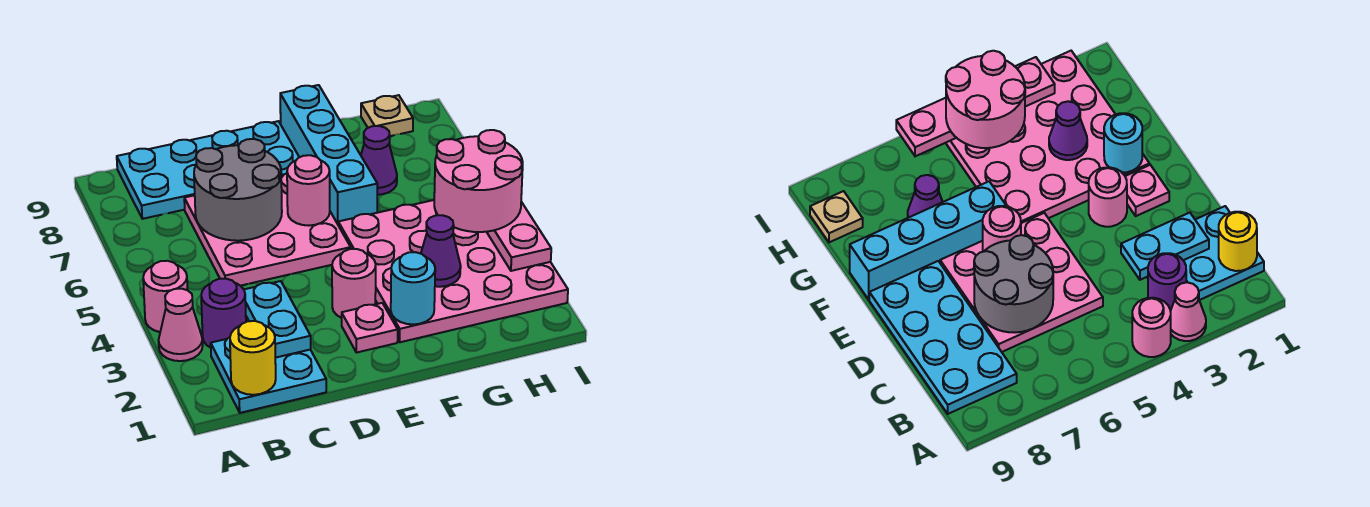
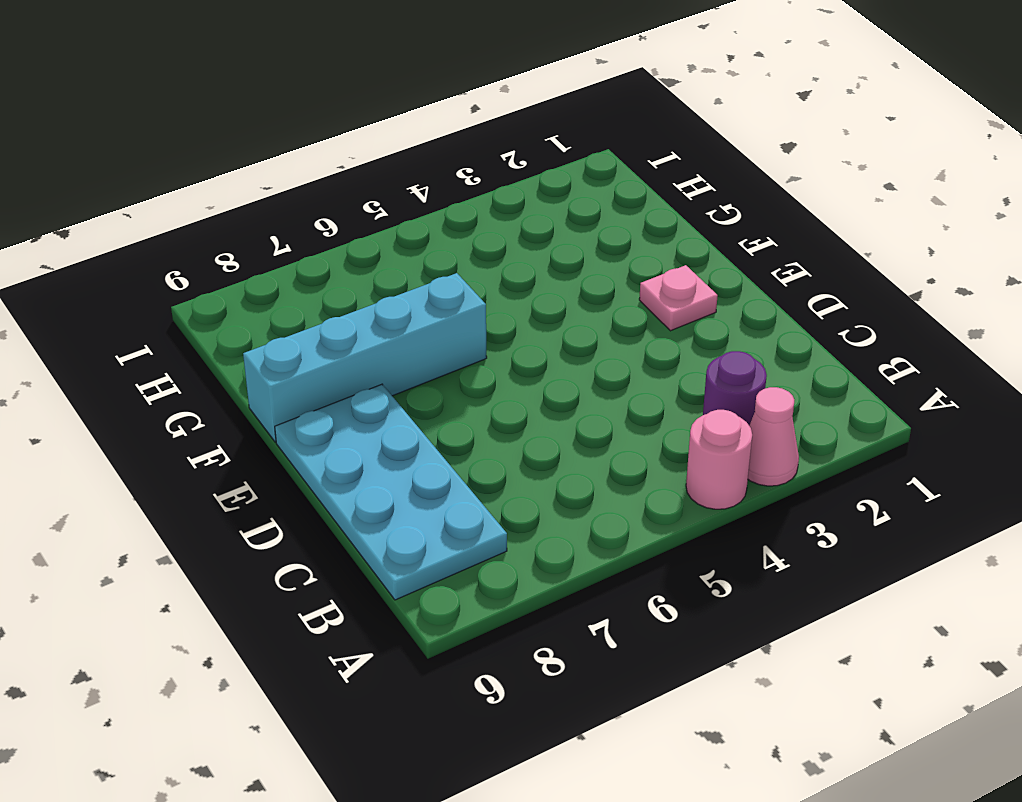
none -> cyan plate B1:C2 level 1
none -> pink plate C5:E7 level 1
none -> pink round brick E3 level 1

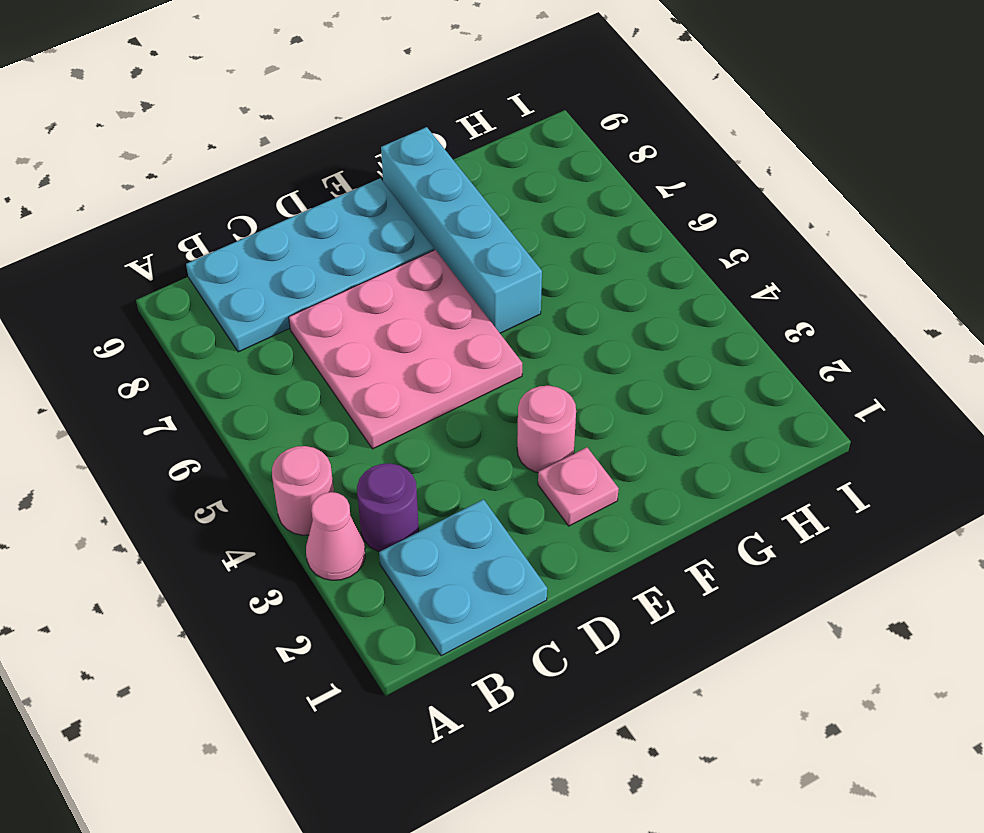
none -> pink plate F2:I5 level 1
none -> purple cone G7 level 1
none -> tan plate H9 level 1

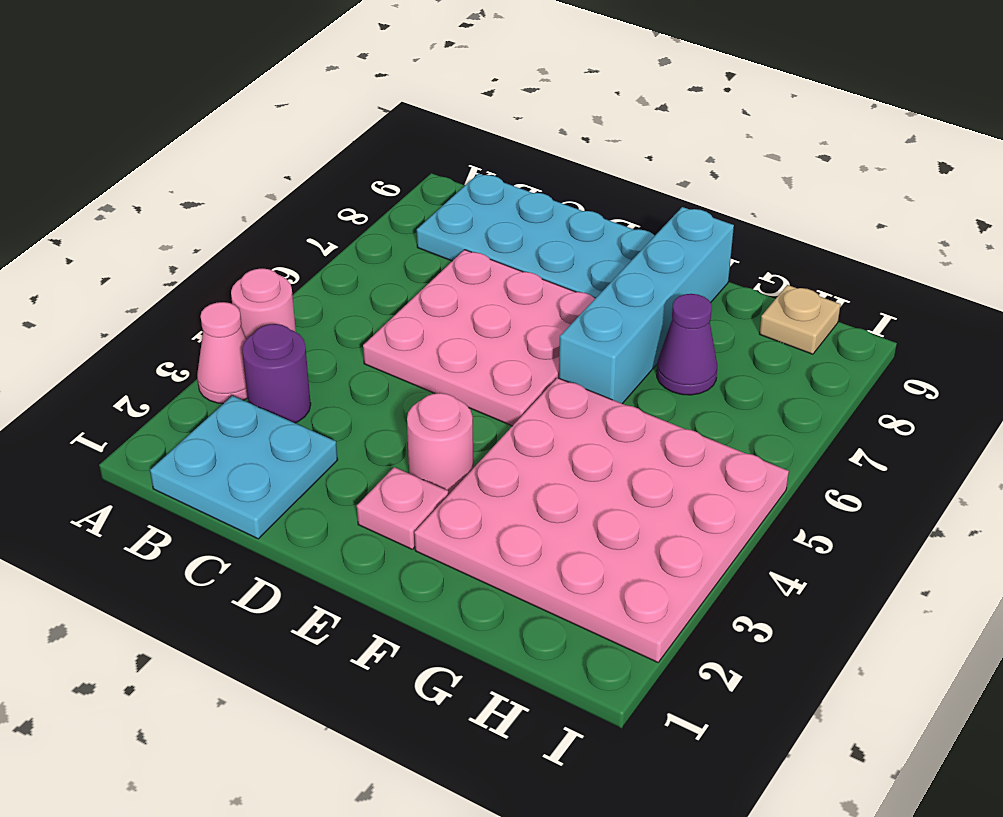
none -> yellow round brick B1 level 2
none -> cyan plate C2:C3 level 2
none -> grey round brick C6:D7 level 2

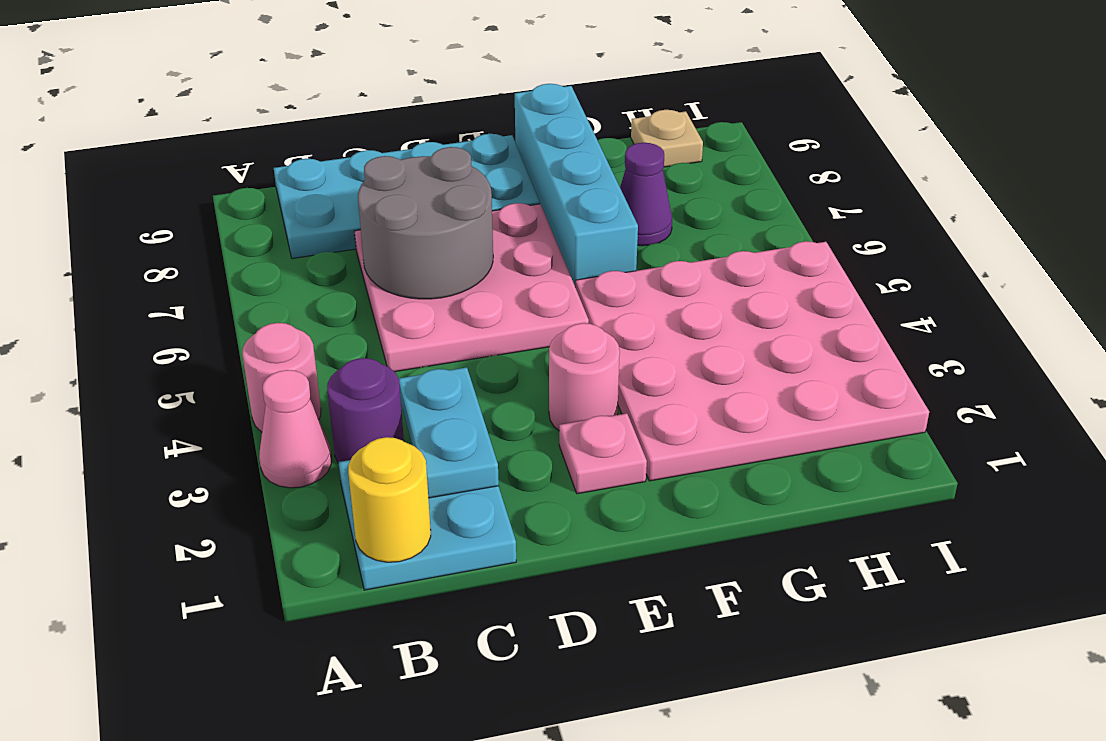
none -> pink round brick E6 level 2
none -> cyan round brick F2 level 2
none -> purple cone G3 level 2

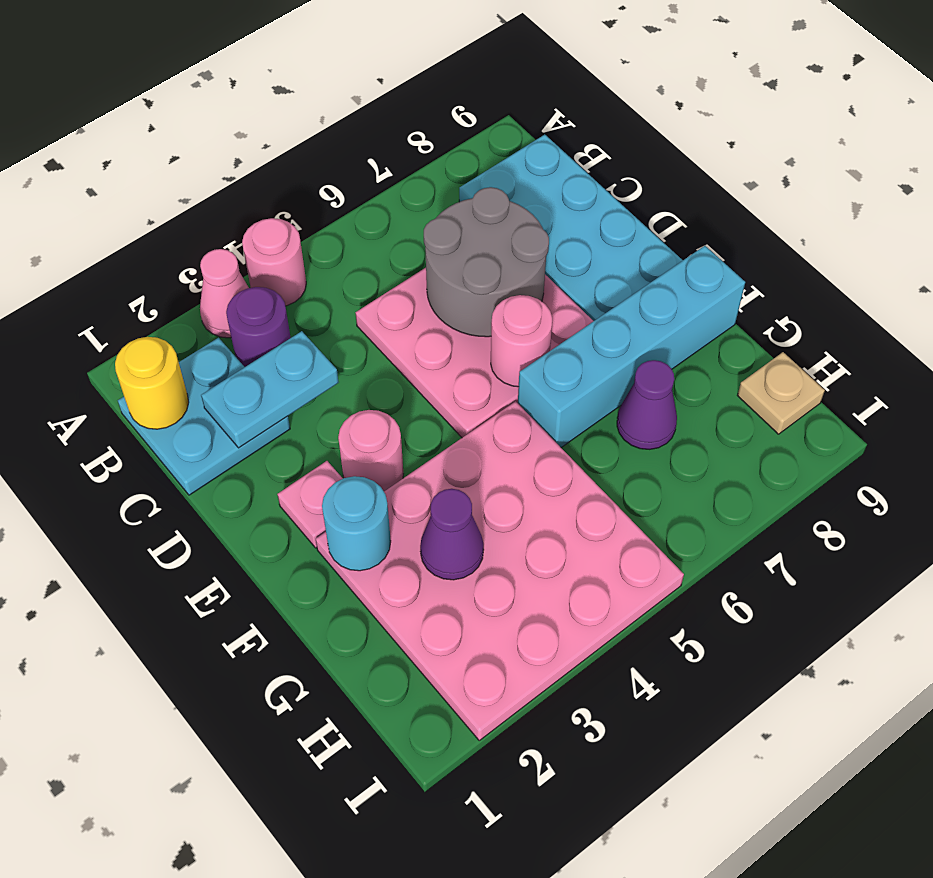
none -> pink plate I3:I6 level 2
none -> pink round brick H4:I5 level 3

